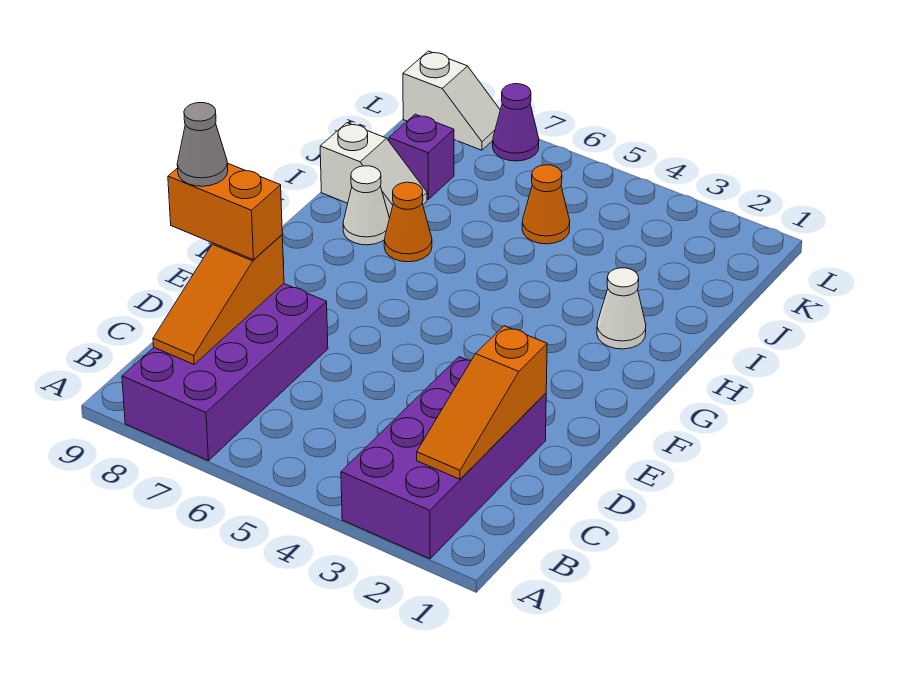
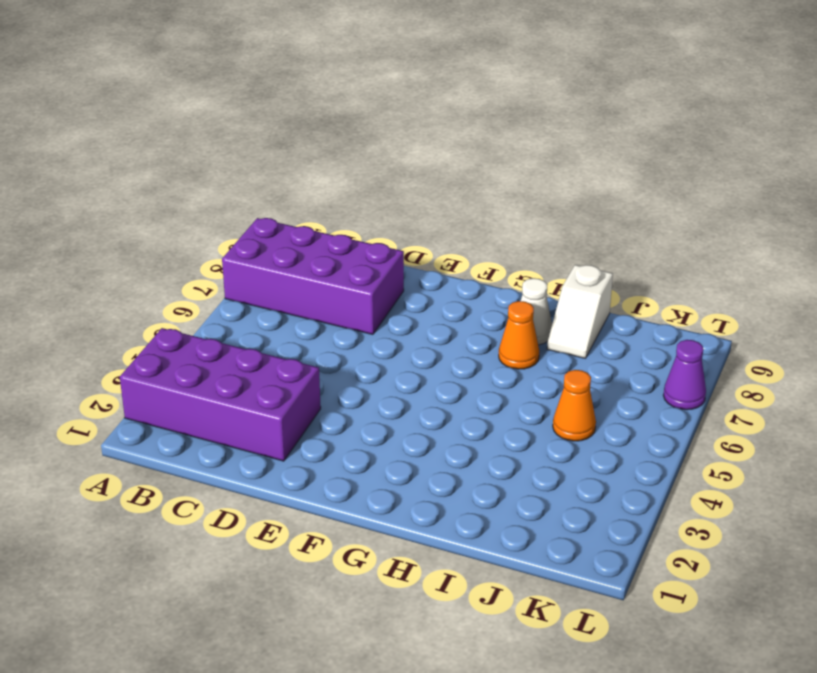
none -> white cone H2 level 1
none -> purple brick J8 level 1
none -> white slope L8:L9 level 1 top 9

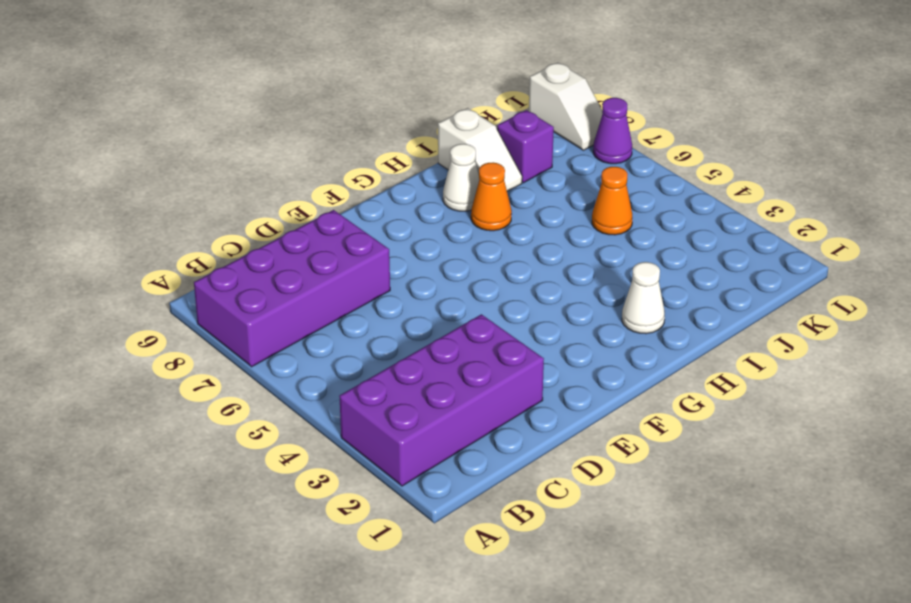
none -> orange slope B2:D2 level 2 top D
none -> orange slope B8:D8 level 2 top D
none -> orange brick D8:D9 level 3

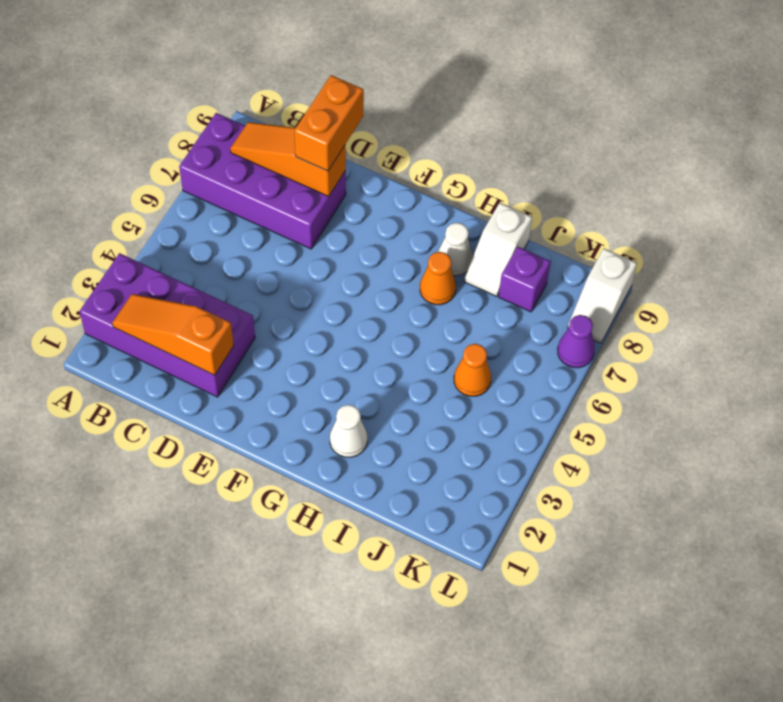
none -> grey cone D9 level 4

